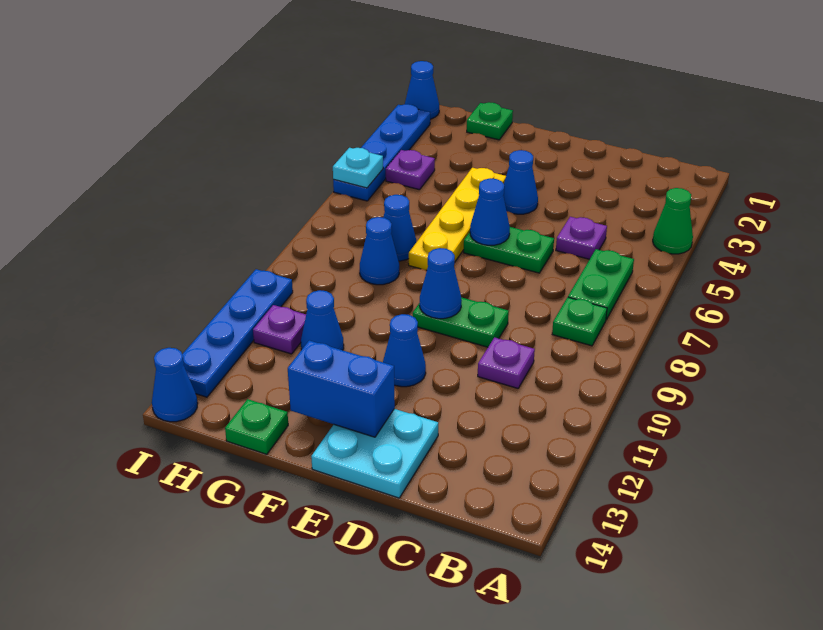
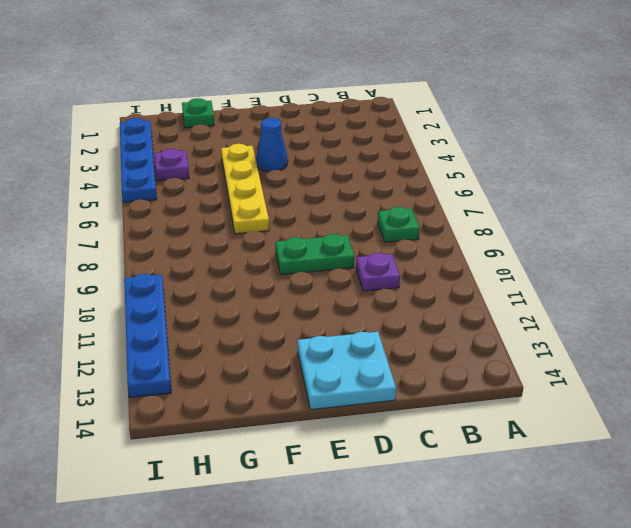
none -> green cone A4 level 1
none -> green plate B6:B7 level 1
none -> purple plate C5 level 1

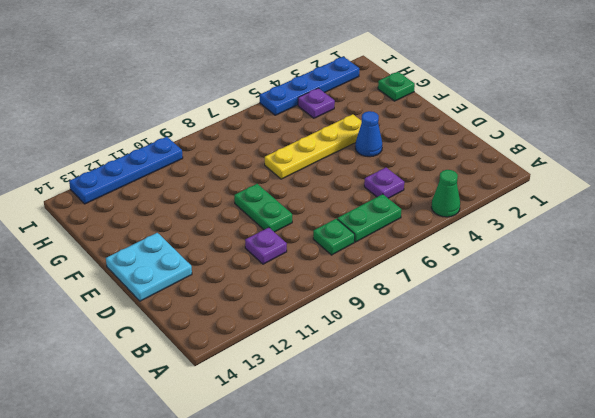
none -> green plate D6:E6 level 1
none -> blue cone E11 level 1
none -> blue cone G7 level 1

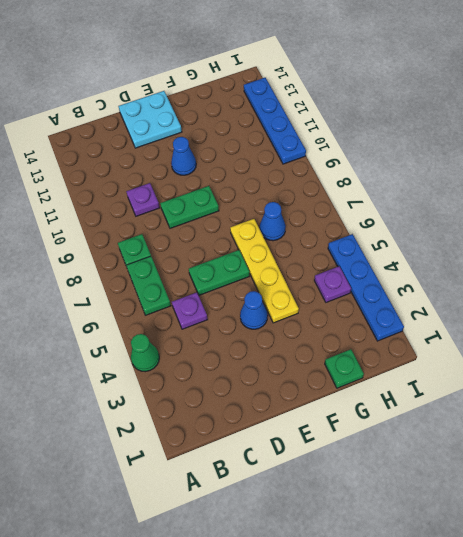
none -> blue cone G8 level 1
none -> blue cone G11 level 1
none -> green plate G14 level 1

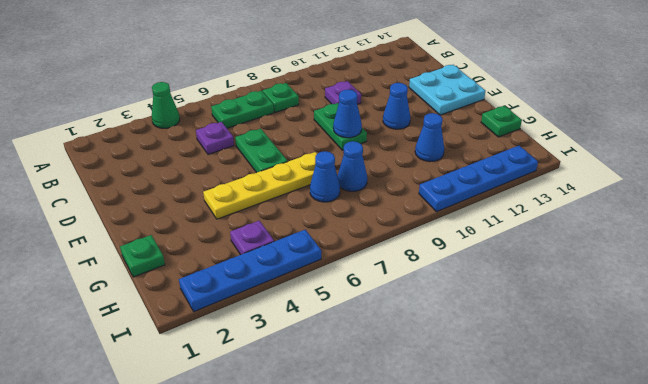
none -> blue cone E4 level 1
none -> purple plate H11 level 1
none -> blue cone I1 level 1

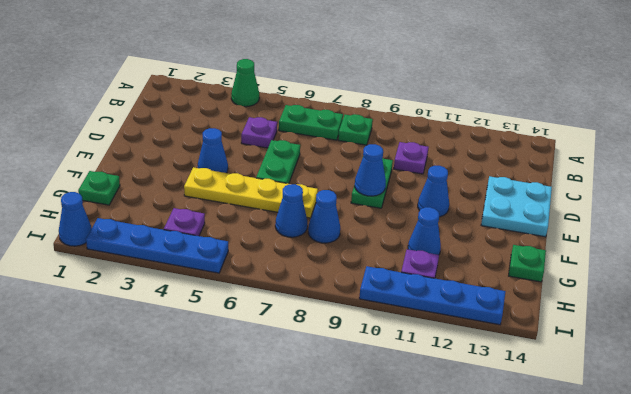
none -> blue cone I14 level 1
none -> blue cone E6 level 2
none -> blue brick E13:F13 level 2

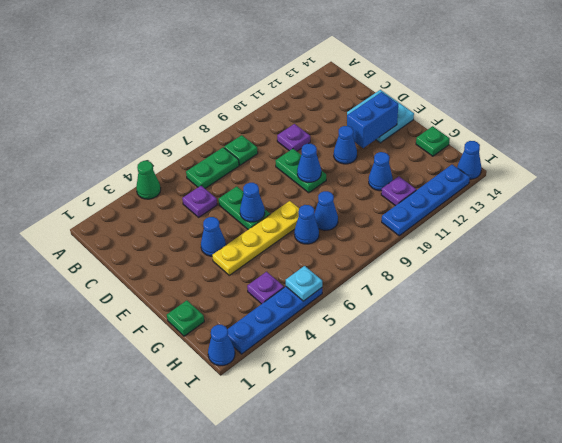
blue brick E12:E13 level 2 -> blue brick E13:F13 level 2

